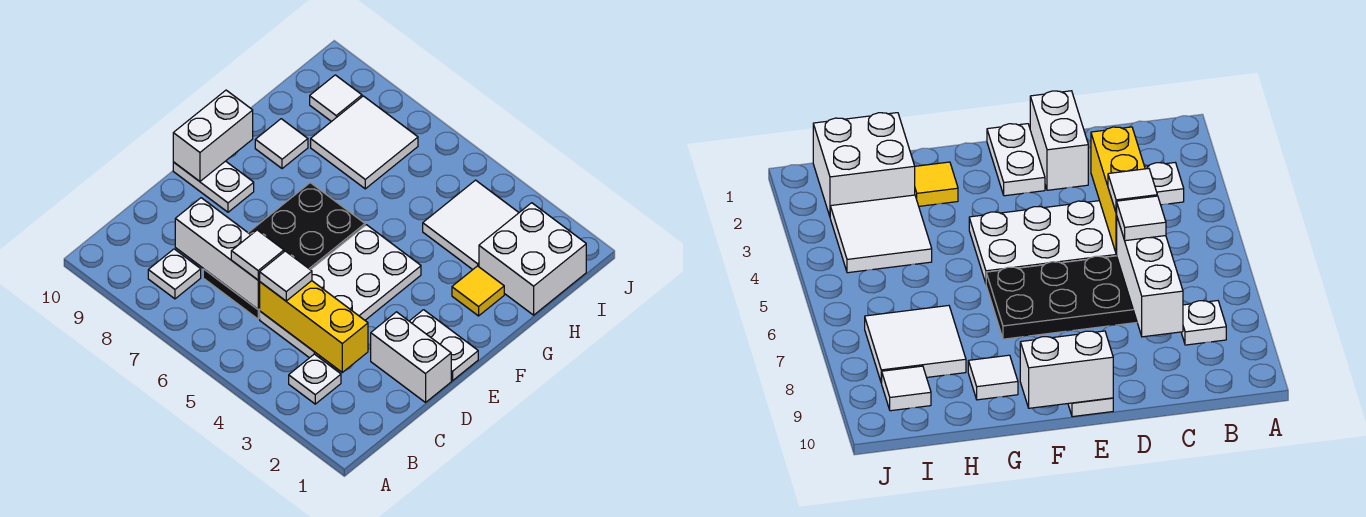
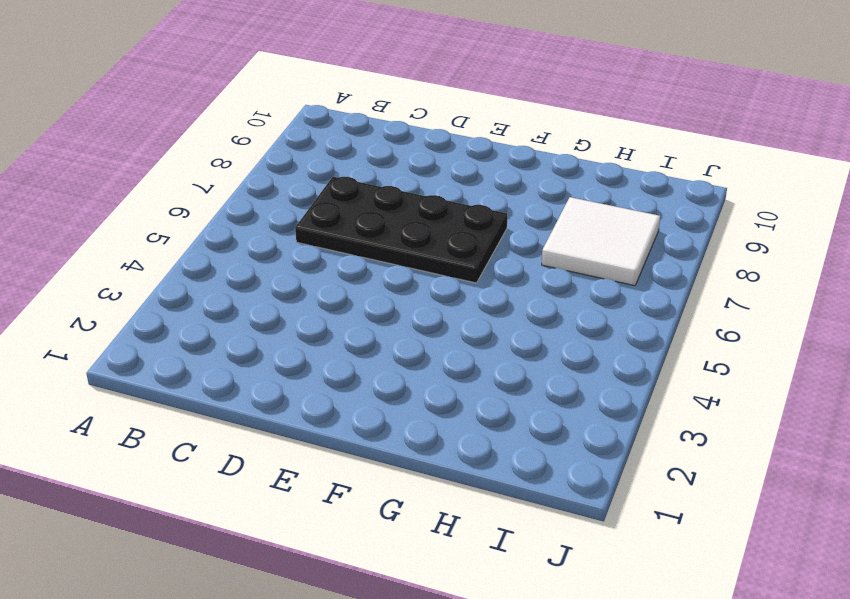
none -> white plate B3 level 1
none -> white plate B8 level 1
none -> white plate C4:F5 level 1

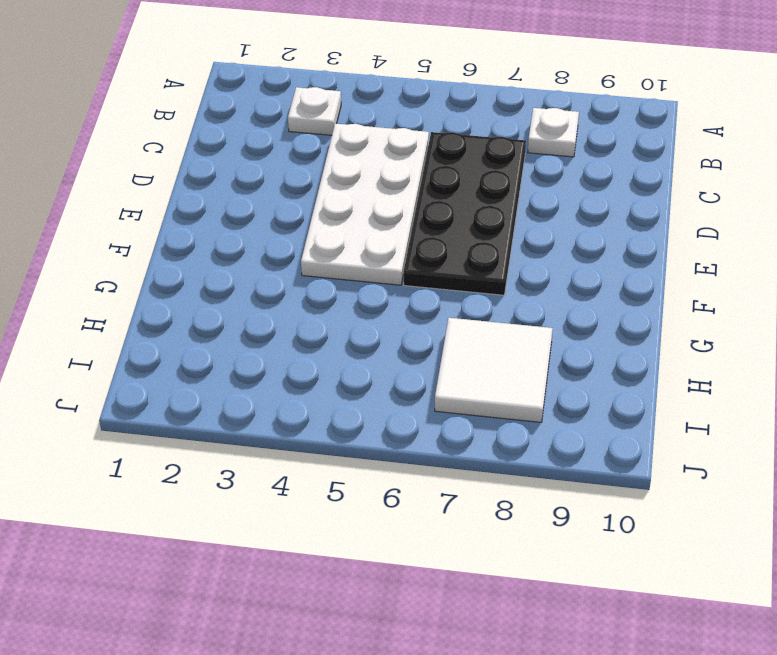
none -> white brick D1:D2 level 1
none -> white plate E1:E2 level 1
none -> white plate E9:E10 level 1

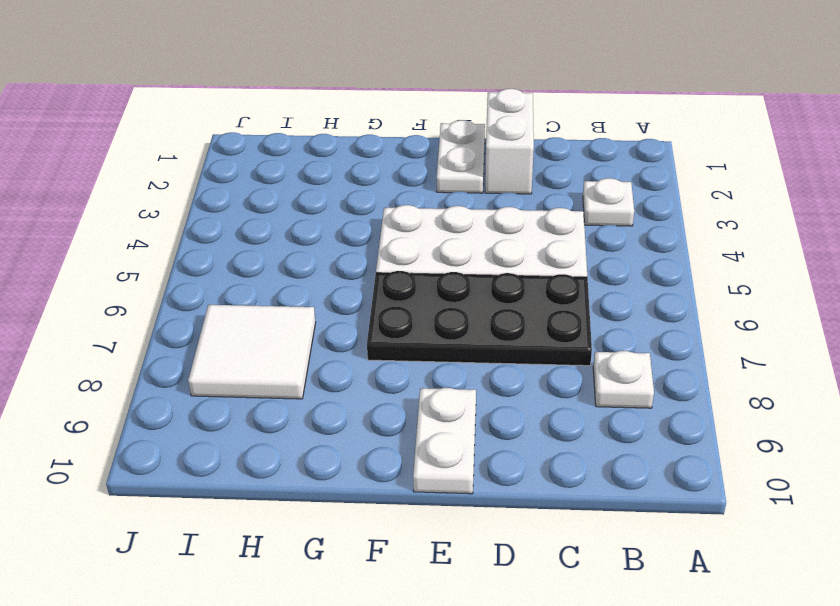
none -> yellow tile G2 level 1
none -> white tile G9 level 1
none -> white brick H1:I2 level 1

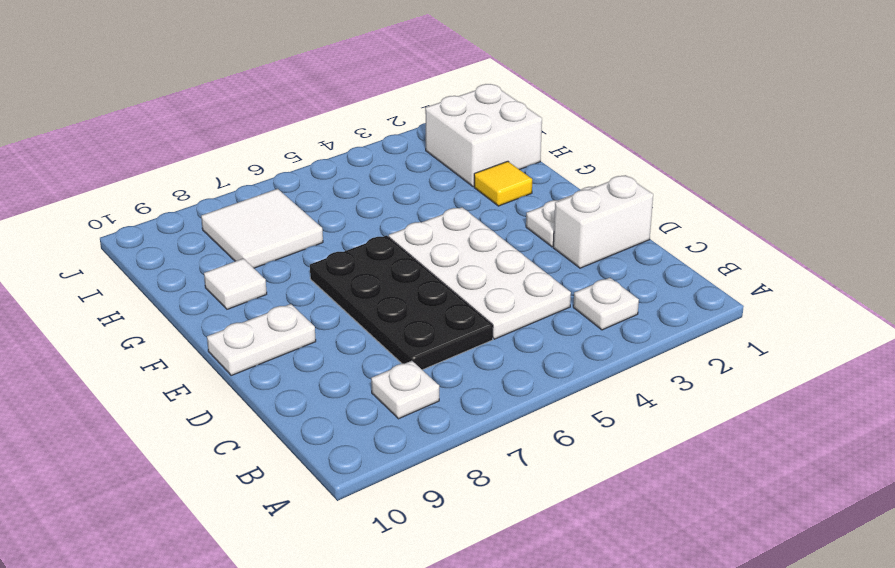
none -> white tile H3:I4 level 1
none -> white tile I9 level 1
none -> yellow brick C3:C5 level 2

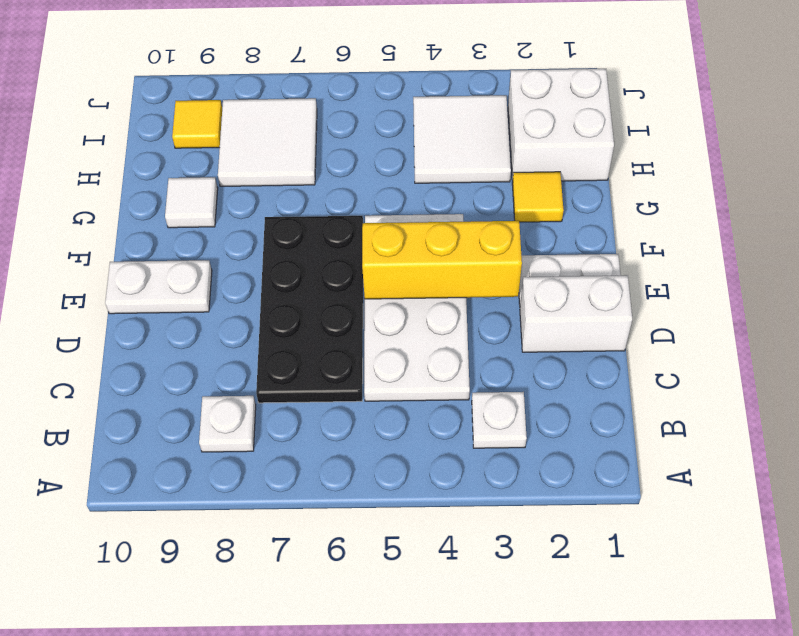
yellow brick E3:E5 level 2 -> yellow brick C3:C5 level 2
yellow tile I9 level 1 -> white tile I9 level 1
none -> white brick C6:C8 level 2
none -> white brick E10:F10 level 2
none -> white tile C5 level 3

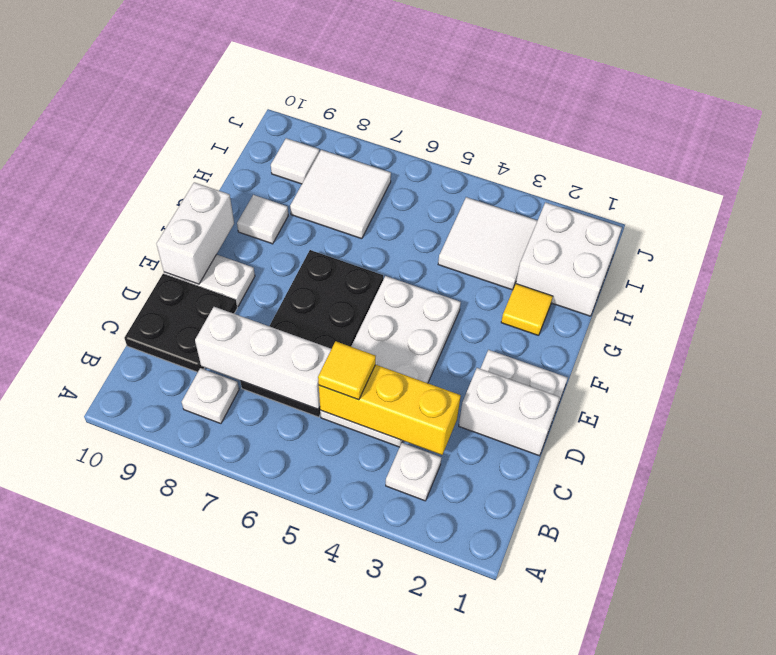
yellow tile C5 level 3 -> white tile C5 level 3
black plate C9:D10 level 1 -> none
none -> white tile C6 level 3

